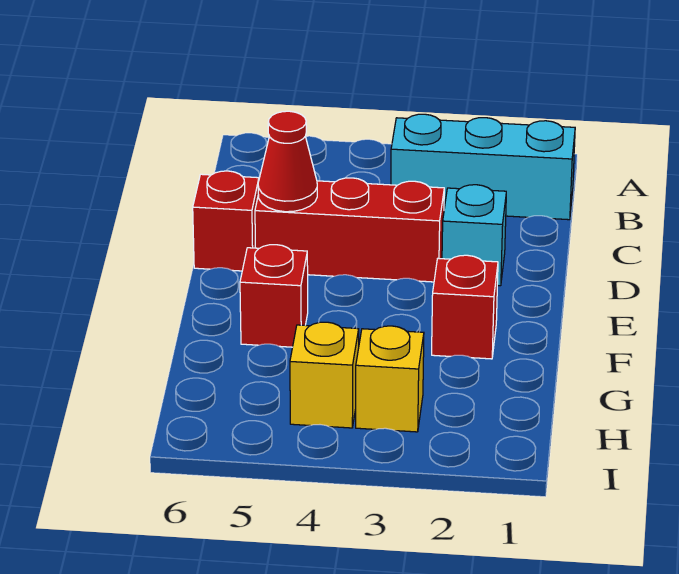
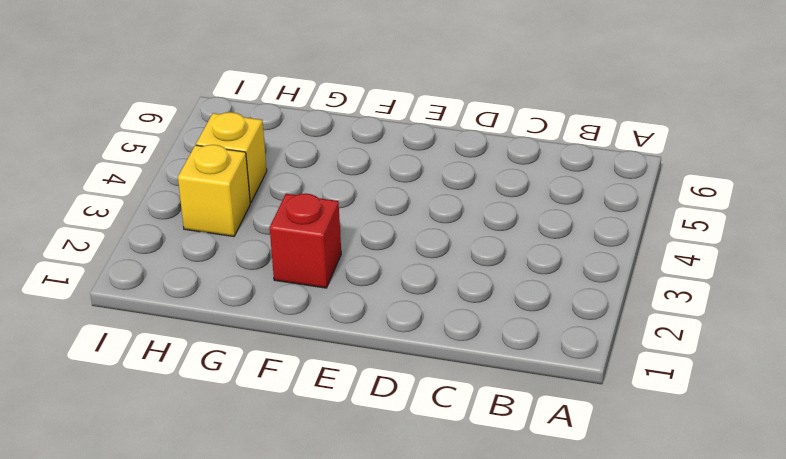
none -> cyan brick B1:B3 level 1
none -> cyan brick D2 level 1

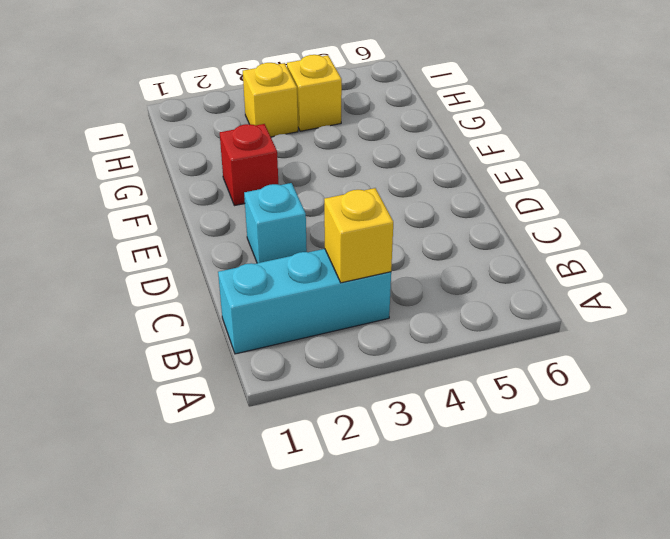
yellow brick B3 level 2 -> none
none -> red brick D3:D5 level 1
none -> red brick D6 level 1

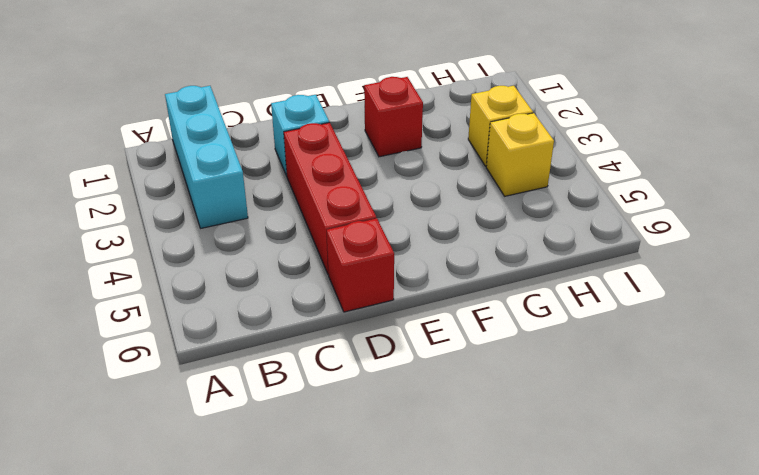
none -> red brick F5 level 1
none -> red cone D5 level 2

